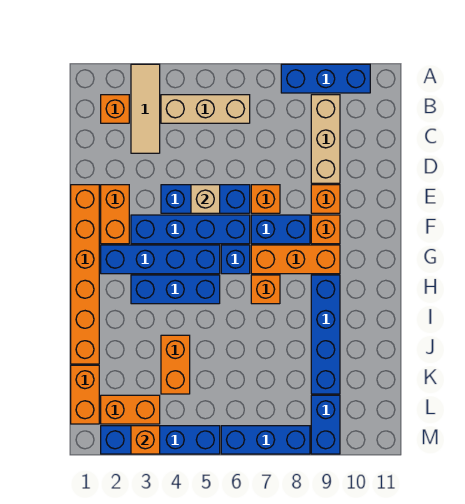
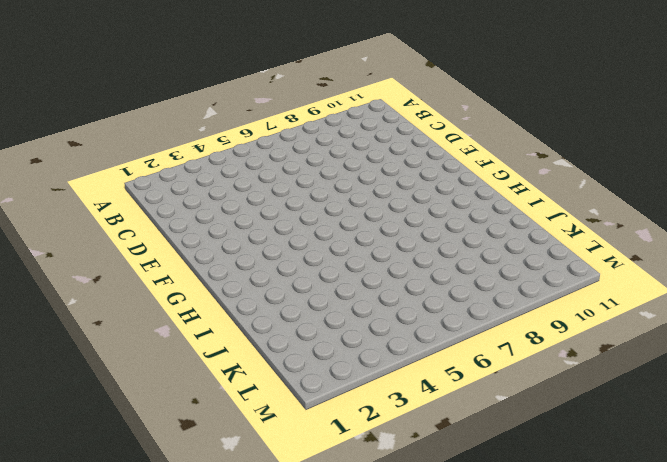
none -> tan tile A3:C3 level 1
none -> blue brick A8:A10 level 1
none -> orange brick B2 level 1

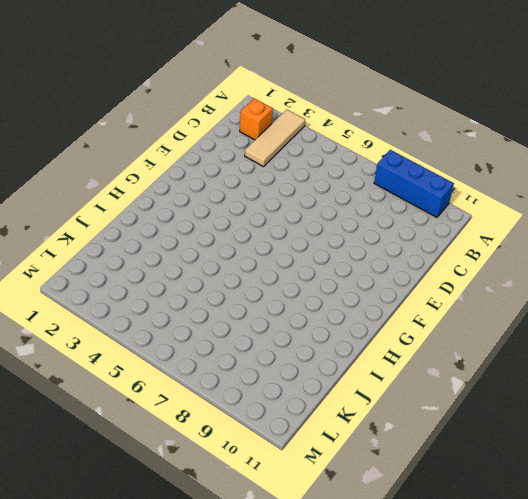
none -> tan brick B4:B6 level 1
none -> tan brick B9:D9 level 1
none -> orange brick E1:J1 level 1

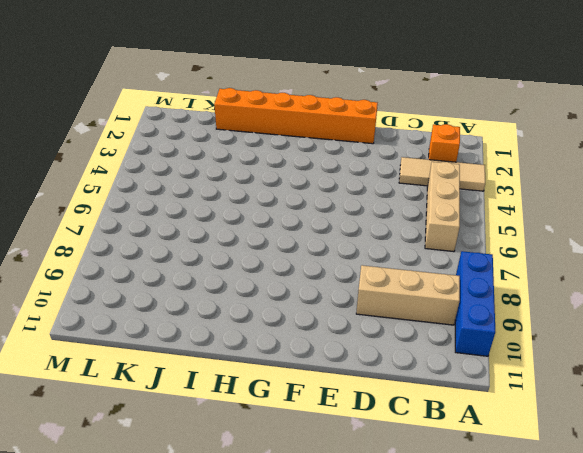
none -> orange brick E2:F2 level 1
none -> blue brick E4:E6 level 1
none -> orange brick E7 level 1

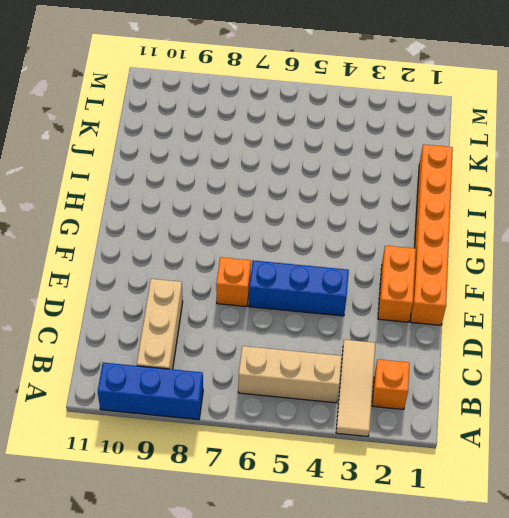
none -> orange brick E9 level 1
none -> blue brick F3:F6 level 1
none -> blue brick F7:F8 level 1

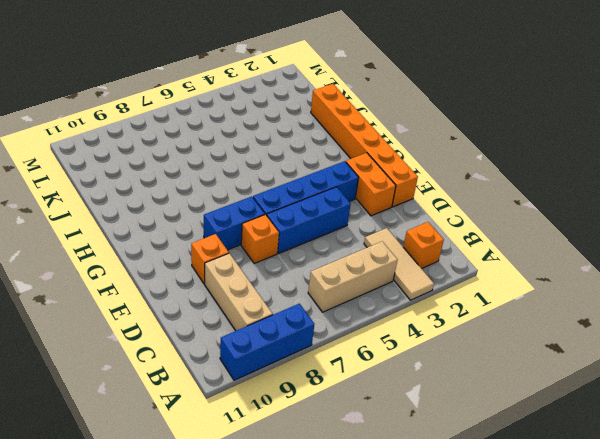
none -> orange brick F9 level 1
none -> blue brick G2:G5 level 1
none -> blue brick G6 level 1

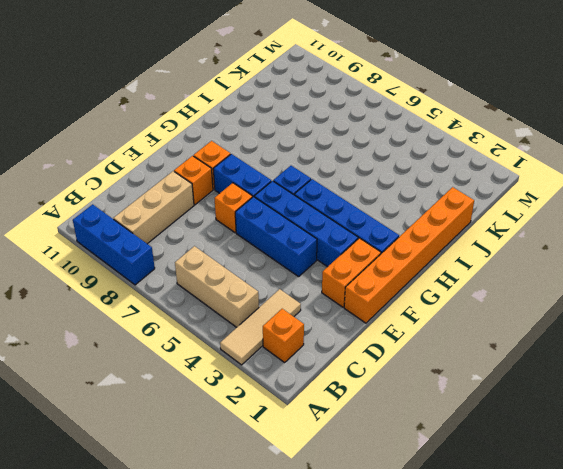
none -> orange brick G7:G9 level 1
none -> blue brick H3:H5 level 1
none -> orange brick H7 level 1

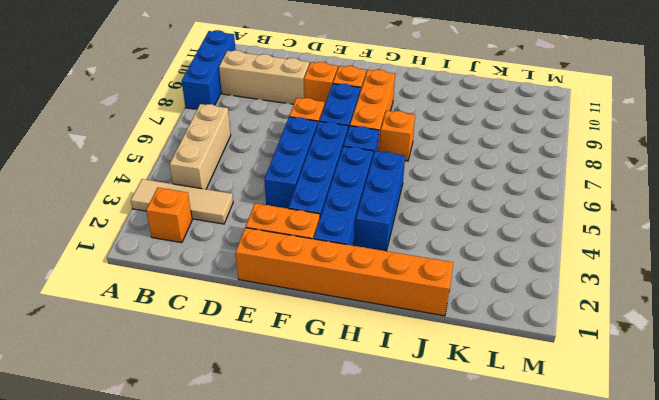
none -> blue brick H9:K9 level 1
none -> orange brick J4:K4 level 1
none -> orange brick K1:L1 level 1

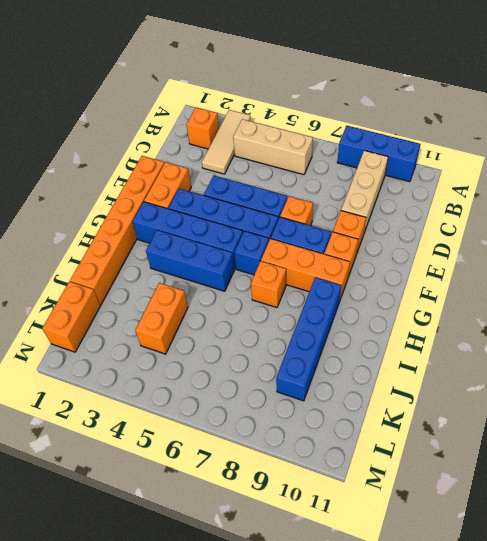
none -> orange brick L2:L3 level 1
none -> blue brick L9:M9 level 1
none -> blue brick M2:M5 level 1

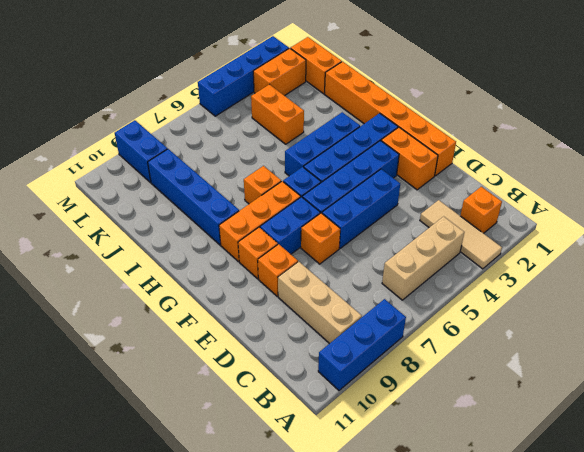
none -> blue brick M6:M8 level 1
none -> tan brick E5 level 2
none -> orange brick M3 level 2

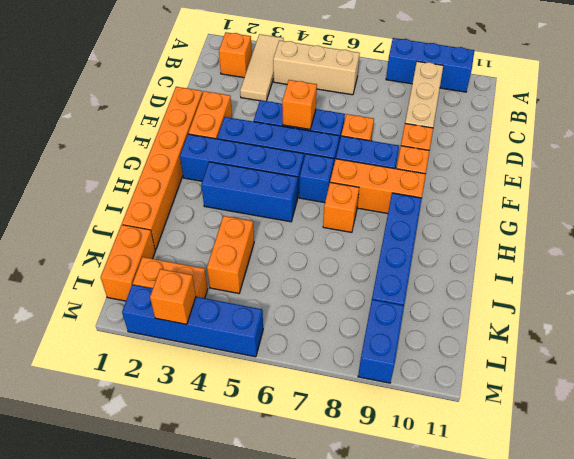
orange brick E5 level 2 -> tan brick E5 level 2
none -> blue brick M6:M8 level 1

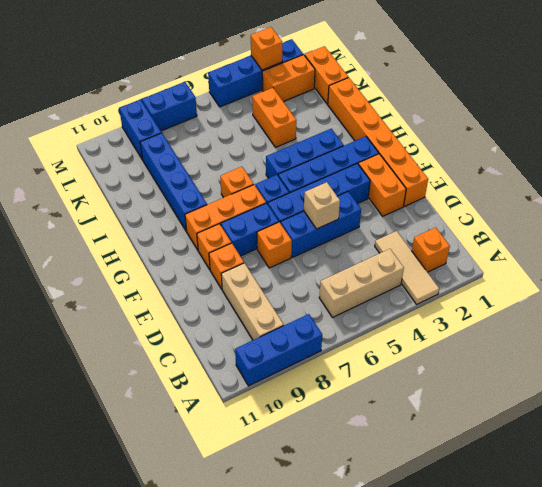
blue brick M7:M8 level 1 -> blue brick M6:M8 level 1

